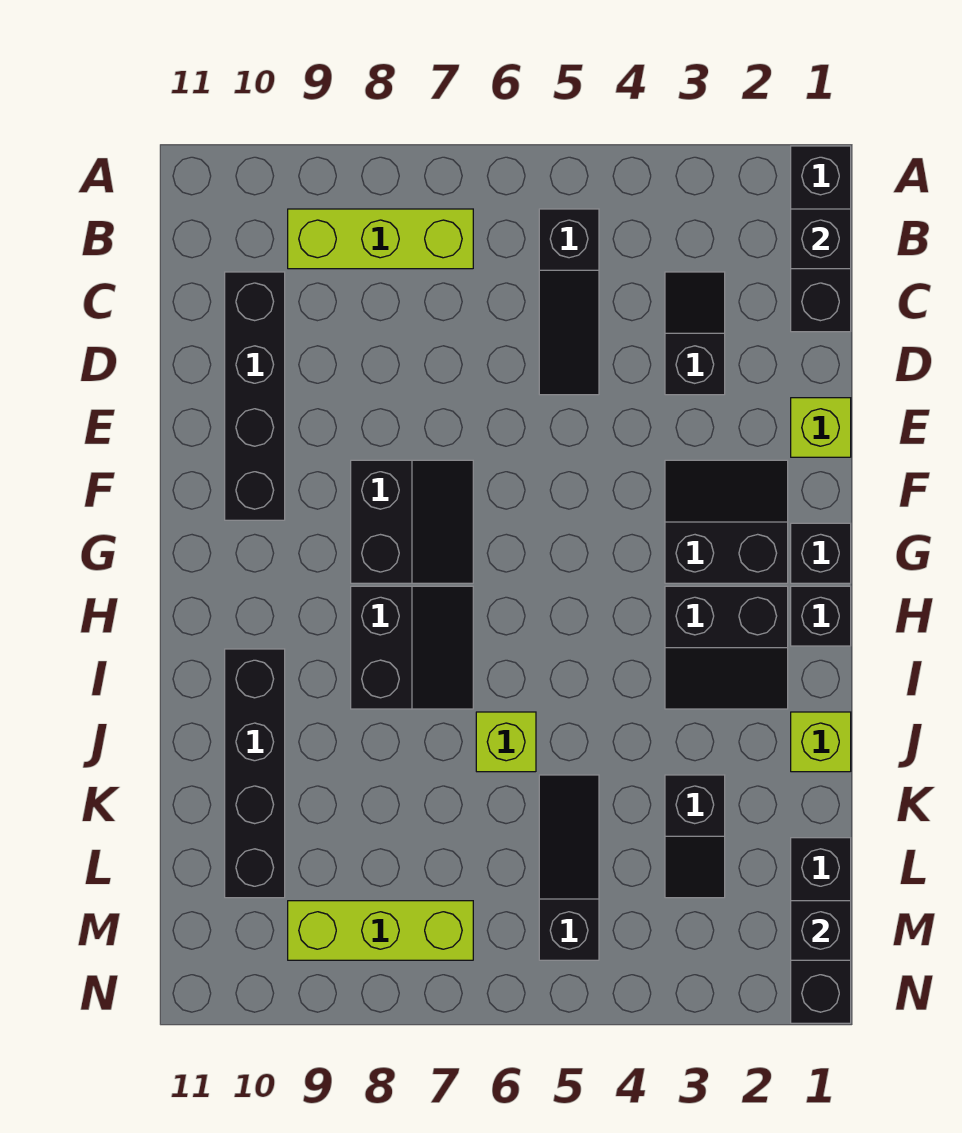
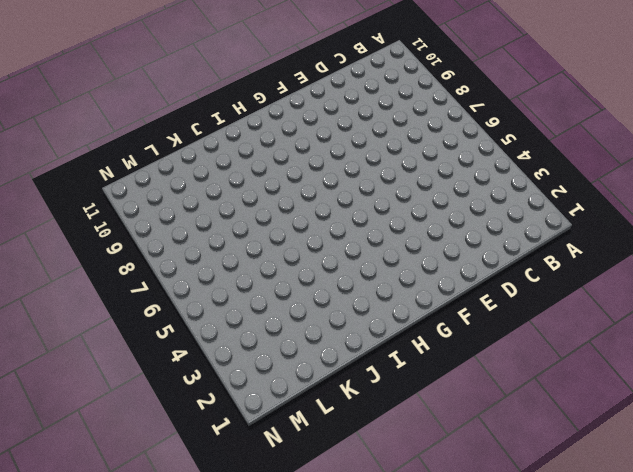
none -> black brick A1:C1 level 1
none -> black slope B5:D5 level 1 top B
none -> lime brick B7:B9 level 1

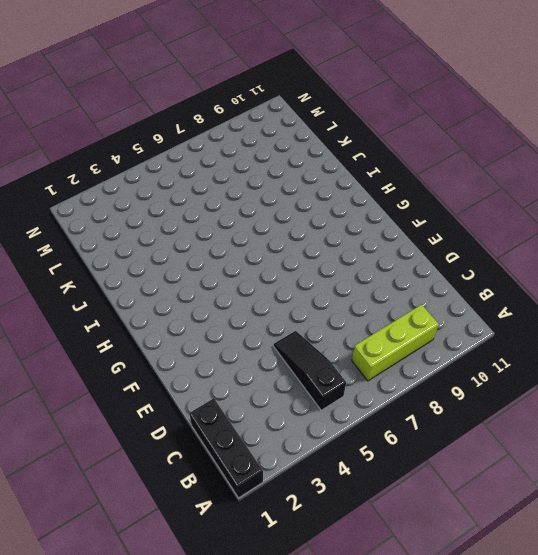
none -> black slope C3:D3 level 1 top D
none -> black brick C10:F10 level 1
none -> lime brick E1 level 1

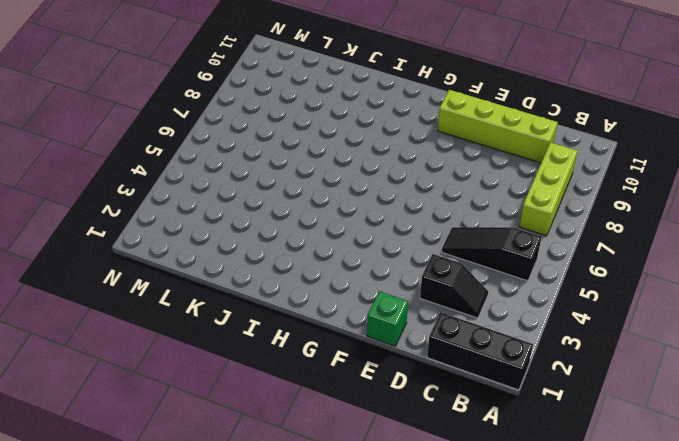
lime brick C10:F10 level 1 -> black brick C10:F10 level 1
green brick E1 level 1 -> lime brick E1 level 1
none -> black slope F2:G3 level 1 top G
none -> black slope F7:G8 level 1 top 8
none -> black brick G1 level 1

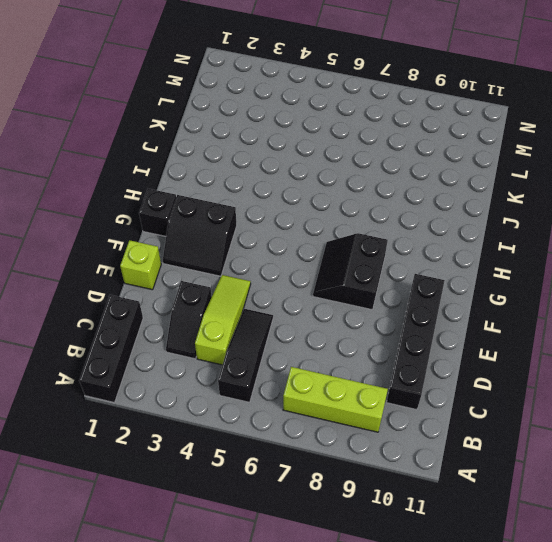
lime slope C4:E4 level 1 top C -> none
none -> black brick H1 level 1
none -> black slope H2:I3 level 1 top H
none -> black slope H7:I8 level 1 top 8

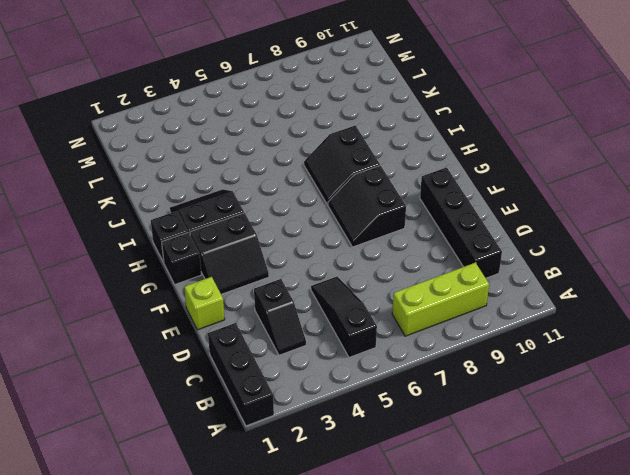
none -> black brick I10:L10 level 1
none -> lime brick J1 level 1
none -> lime brick J6 level 1

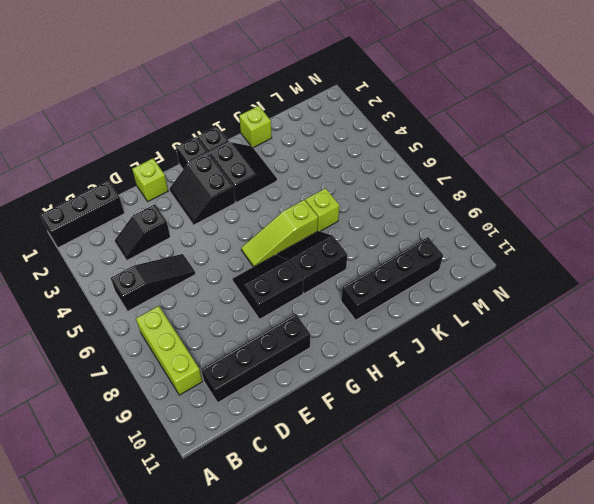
lime slope G6:I6 level 1 top I -> none
none -> black slope K3:L3 level 1 top K
none -> black slope K5:M5 level 1 top M
none -> black brick L1:N1 level 1

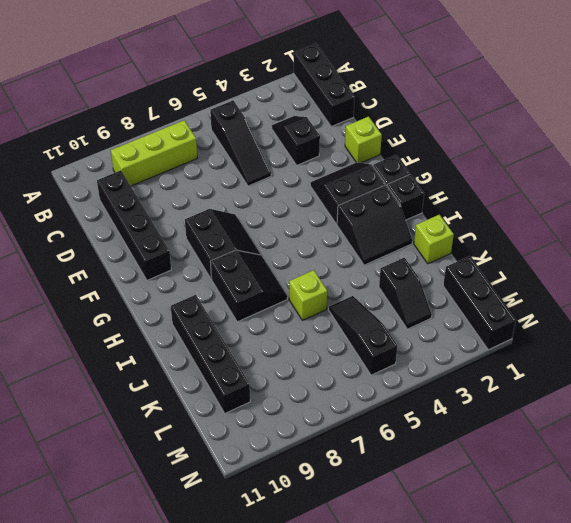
none -> lime brick M7:M9 level 1
none -> black brick B1 level 2
none -> black brick M1 level 2

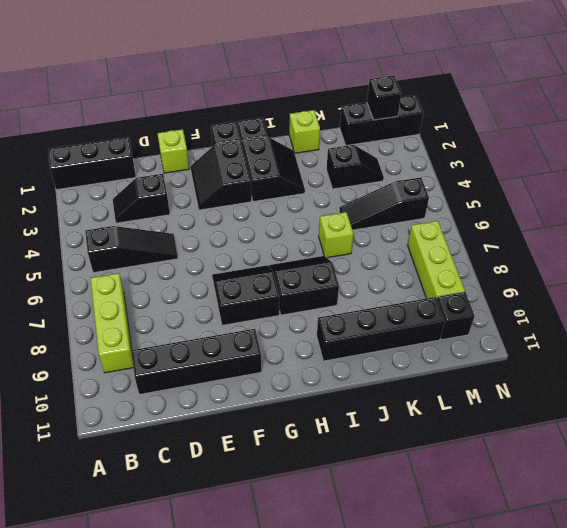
black brick M10 level 1 -> black brick B1 level 2

